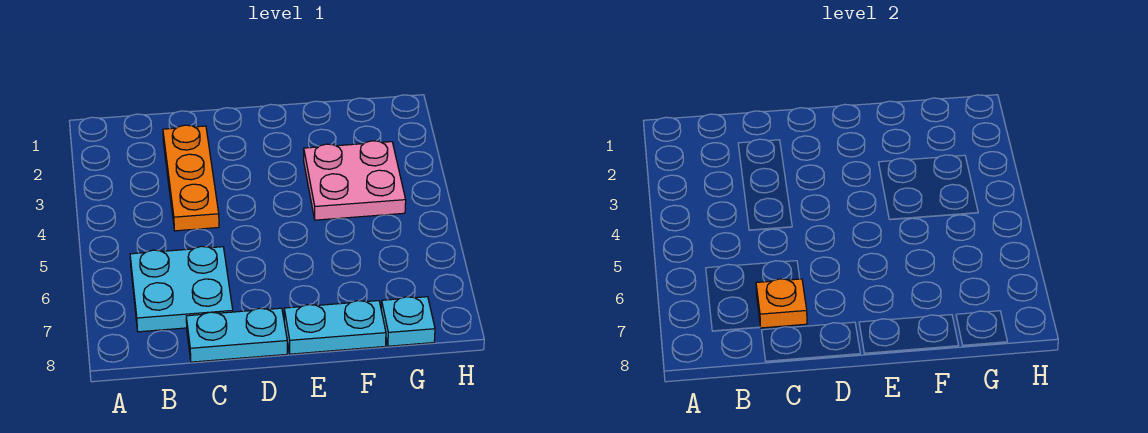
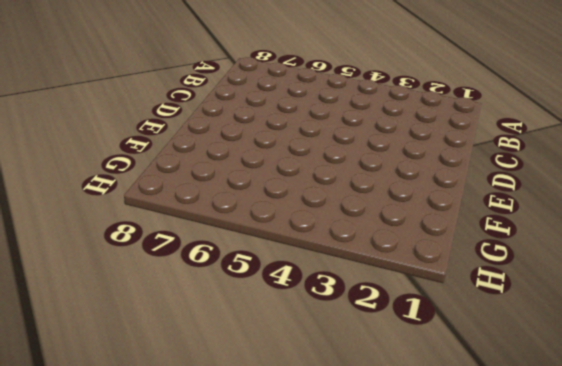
none -> cyan plate B6:C7 level 1
none -> orange plate C2:C4 level 1

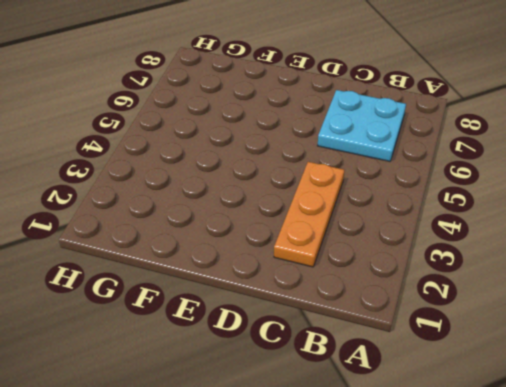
none -> cyan plate C8:D8 level 1
none -> cyan plate E8:F8 level 1

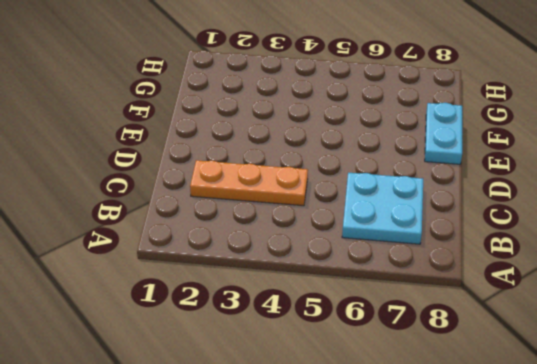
none -> cyan plate C8:D8 level 1
none -> pink plate F3:G4 level 1

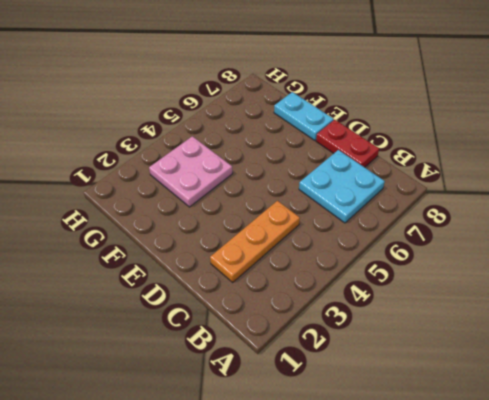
red plate C8:D8 level 1 -> cyan plate C8:D8 level 1
none -> cyan plate G8 level 1
none -> orange plate C7 level 2

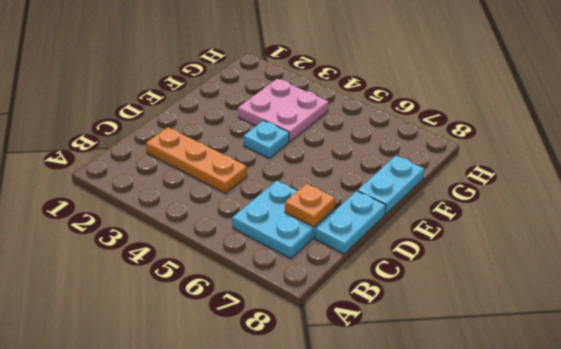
cyan plate E4 level 1 -> cyan plate G8 level 1

